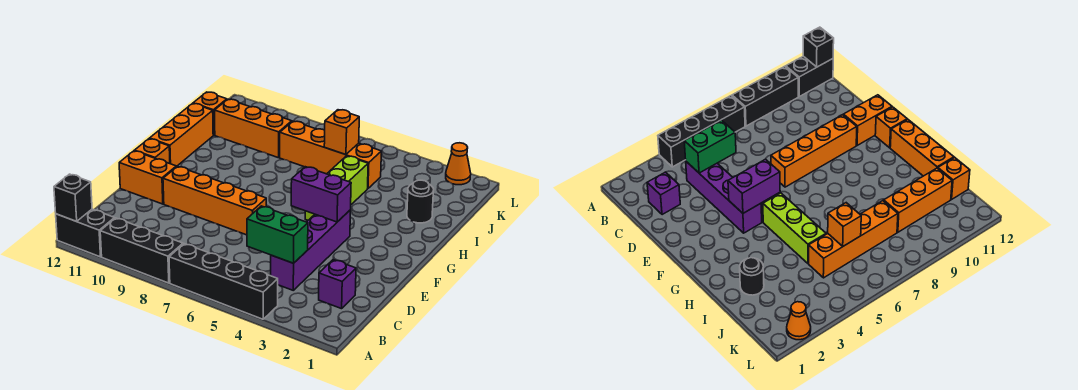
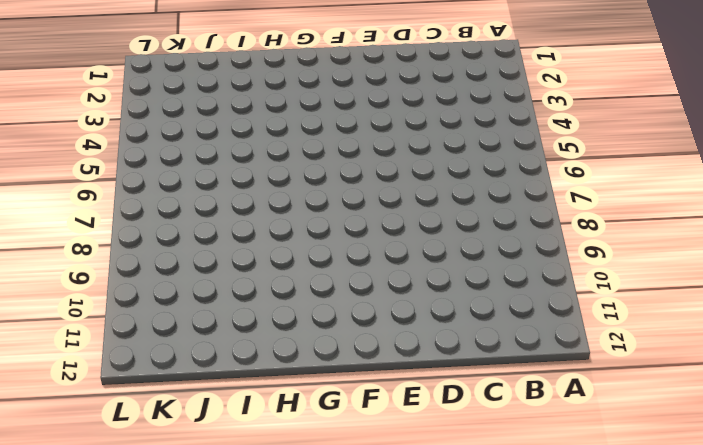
none -> black brick A4:A7 level 1
none -> black brick A8:A10 level 1
none -> black brick A11:A12 level 1

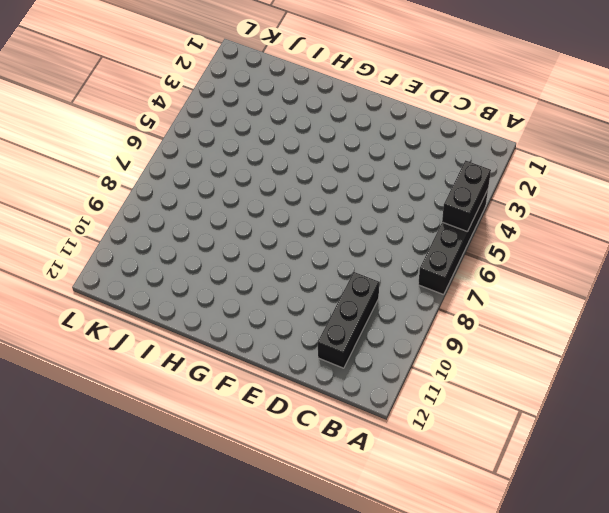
black brick A4:A5 level 2 -> black brick A11:A12 level 1
black brick C9:C11 level 1 -> black brick A8:A10 level 1
none -> purple brick C2 level 1
none -> purple brick C4:F4 level 1
none -> orange brick E7:E10 level 1

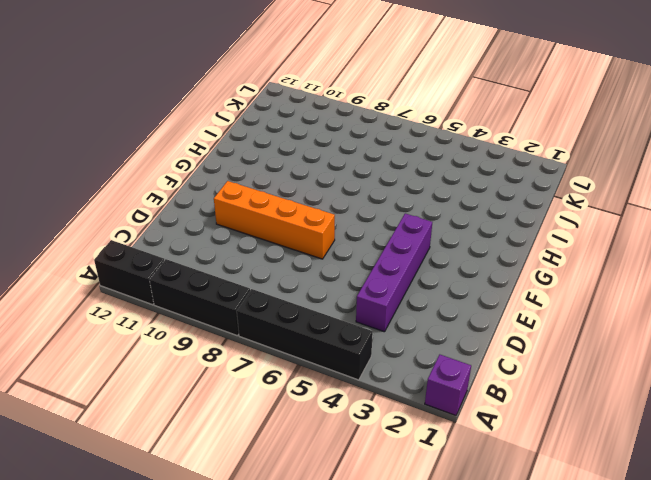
purple brick A1 level 1 -> purple brick C2 level 1
none -> orange brick E11:E12 level 1
none -> orange brick F12 level 1
none -> lime brick G5:I5 level 1

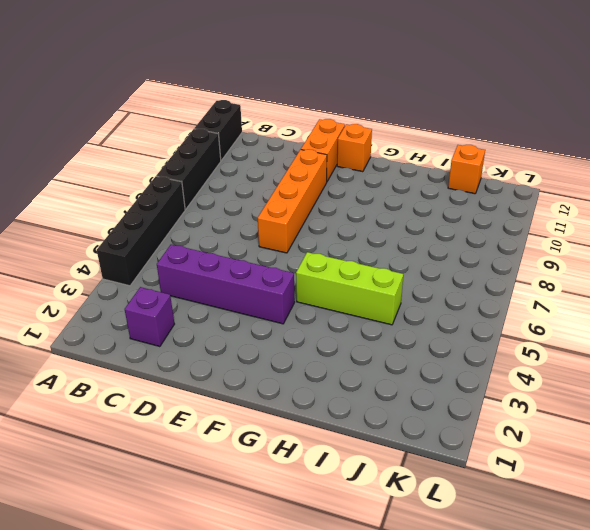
none -> orange brick G12:I12 level 1
none -> black round brick I2 level 1
none -> orange brick J5:J8 level 1

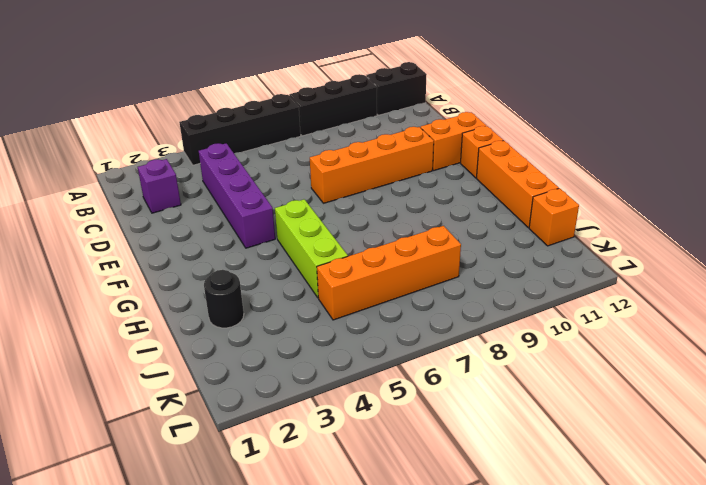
none -> orange brick J9:J11 level 1
none -> orange cone L2 level 1
none -> black brick A12 level 2

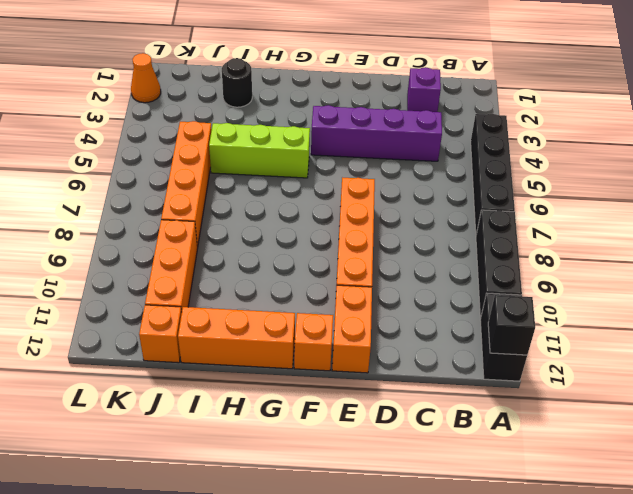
none -> green brick C4:C5 level 2
none -> purple brick F4:F5 level 2
none -> orange brick J6 level 2

